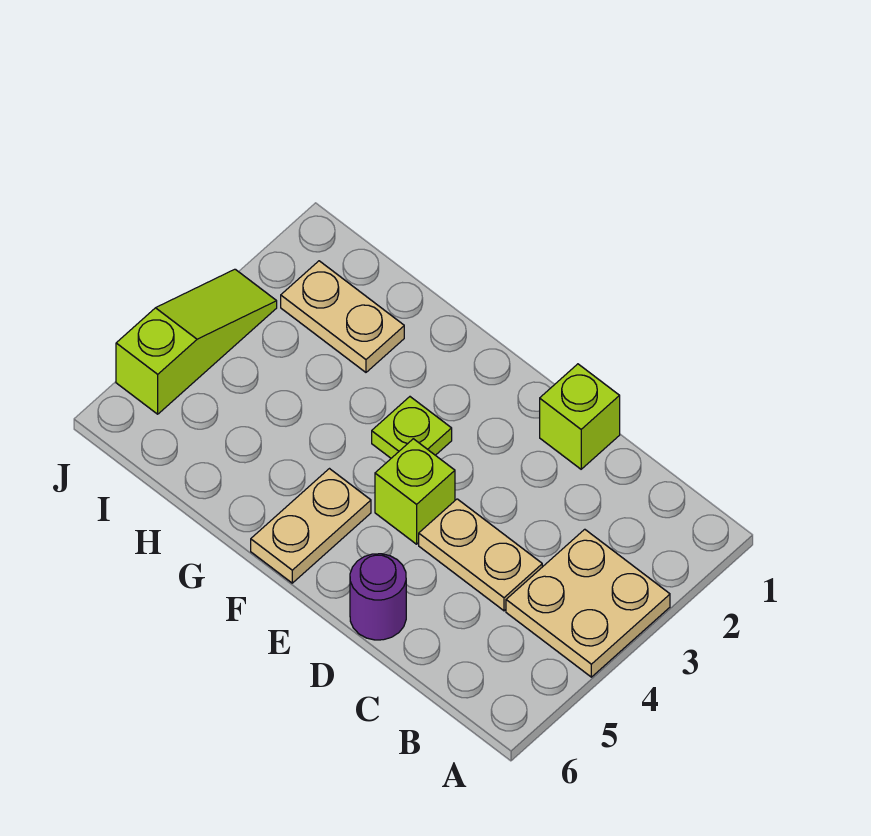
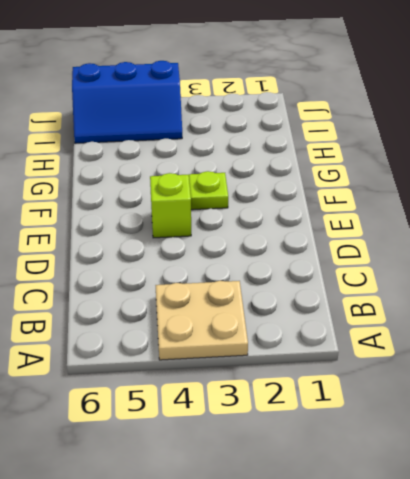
blue slope I4:J6 level 1 top J -> lime slope J3:J5 level 1 top 5
none -> tan plate C4:D4 level 1
none -> lime brick D1 level 1

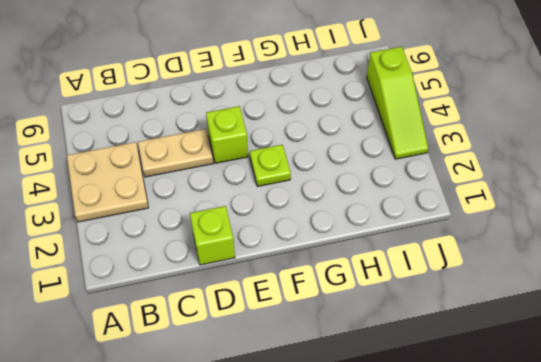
none -> purple round brick D6 level 1
none -> tan plate F5:F6 level 1

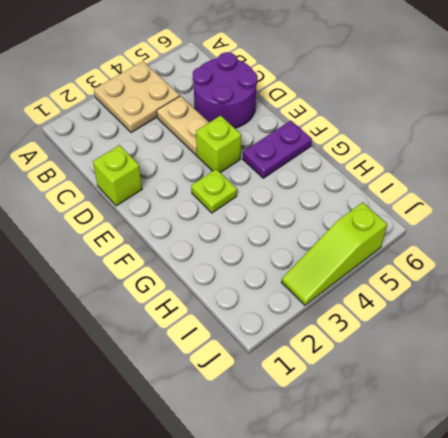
purple round brick C5:D6 level 1 -> purple round brick D6 level 1
purple plate F5:F6 level 1 -> tan plate F5:F6 level 1
none -> tan plate H2:I2 level 1

